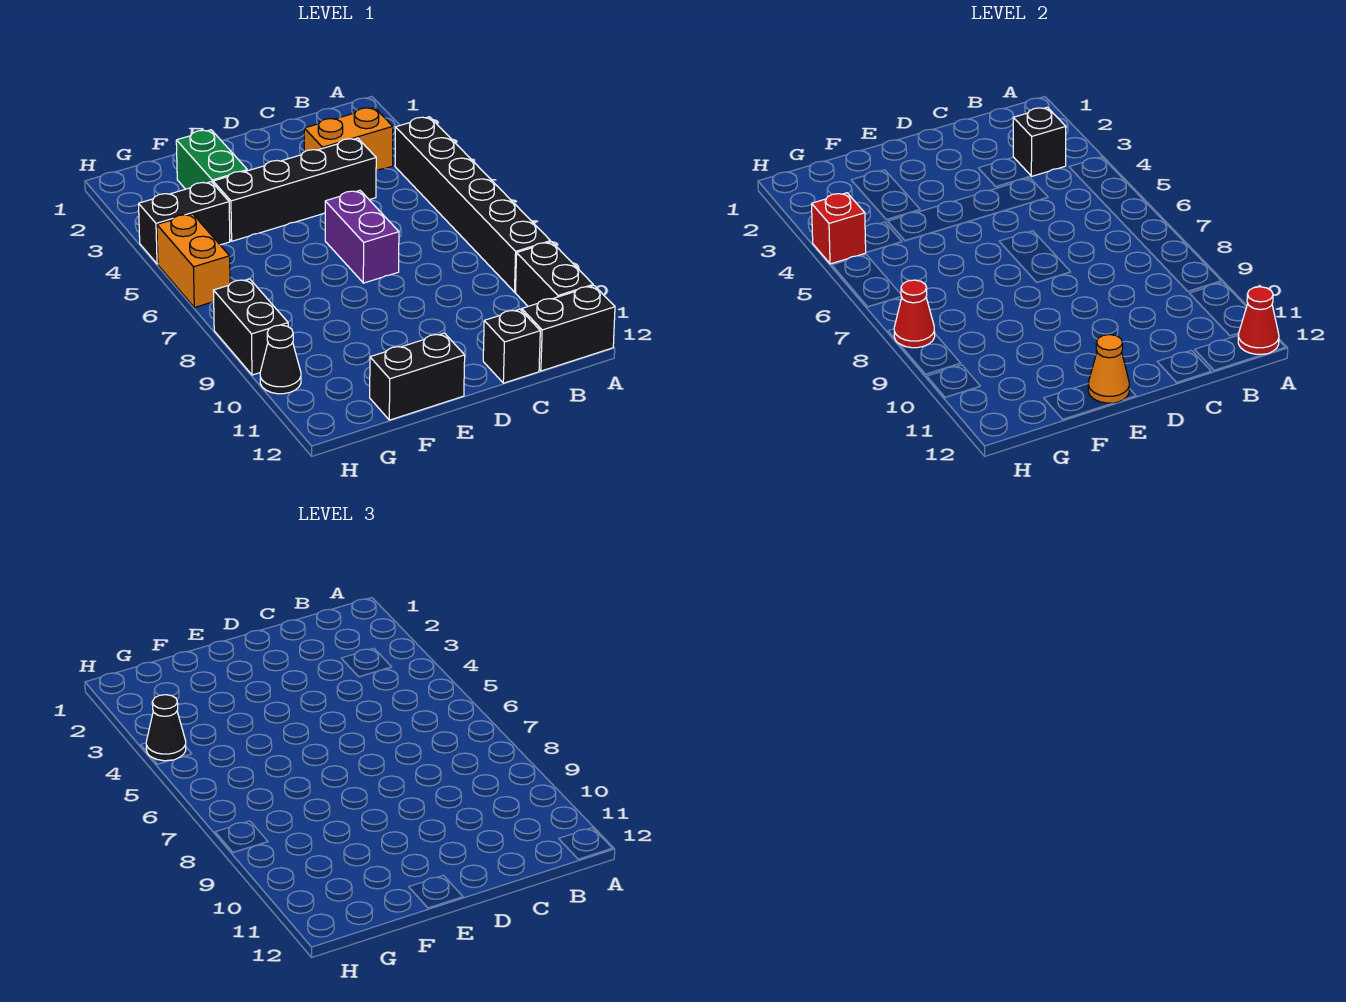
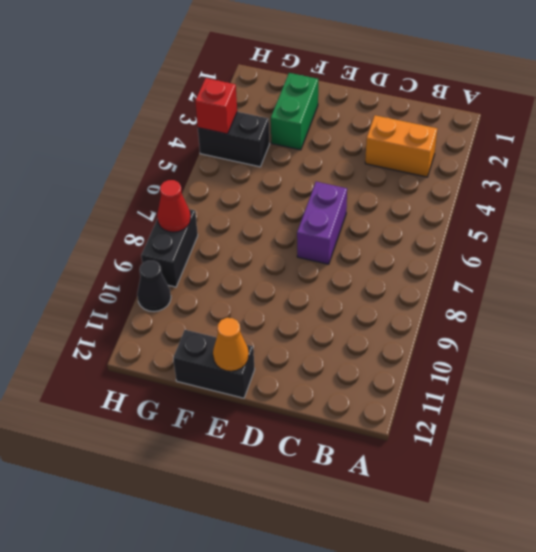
none -> black brick A4:A9 level 1
none -> black brick A10:A11 level 1
none -> black brick A12:B12 level 1

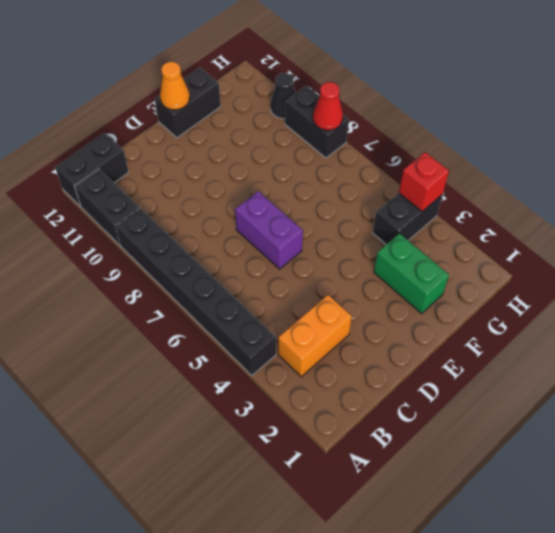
none -> black brick C4:F4 level 1
none -> black brick C12 level 1
none -> orange brick H5:H6 level 1

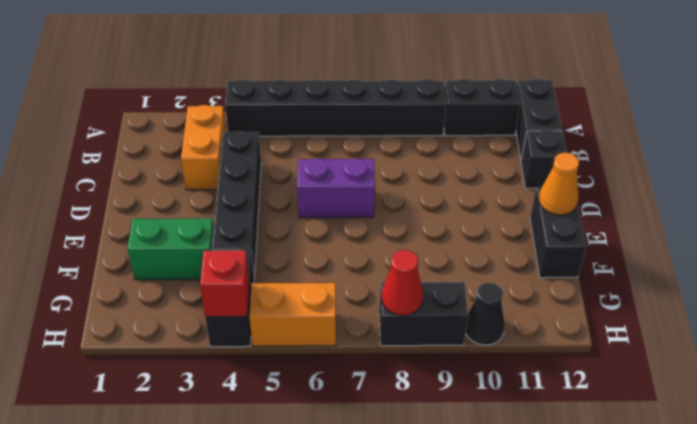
none -> red cone A12 level 2
none -> black brick B3 level 2
none -> black cone H4 level 3

